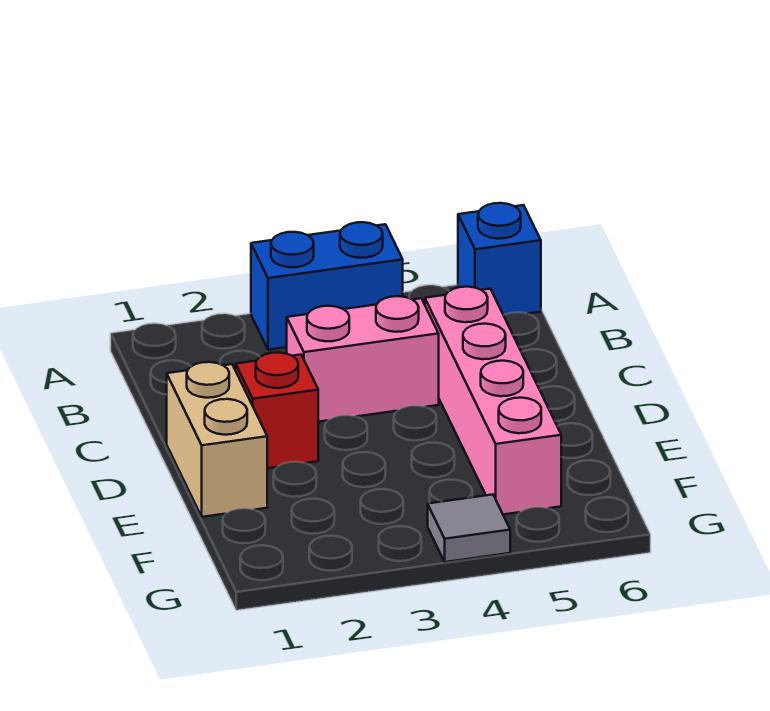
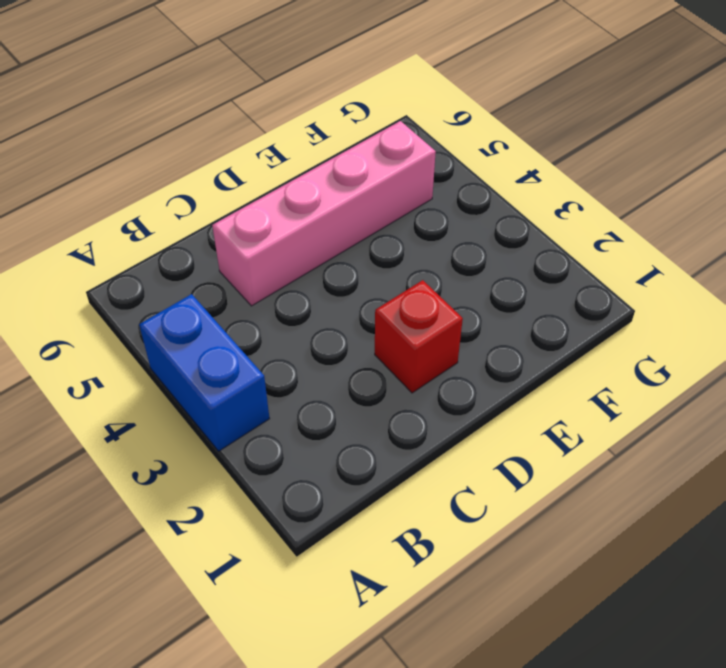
none -> blue brick A6 level 1
none -> pink brick C3:C4 level 1

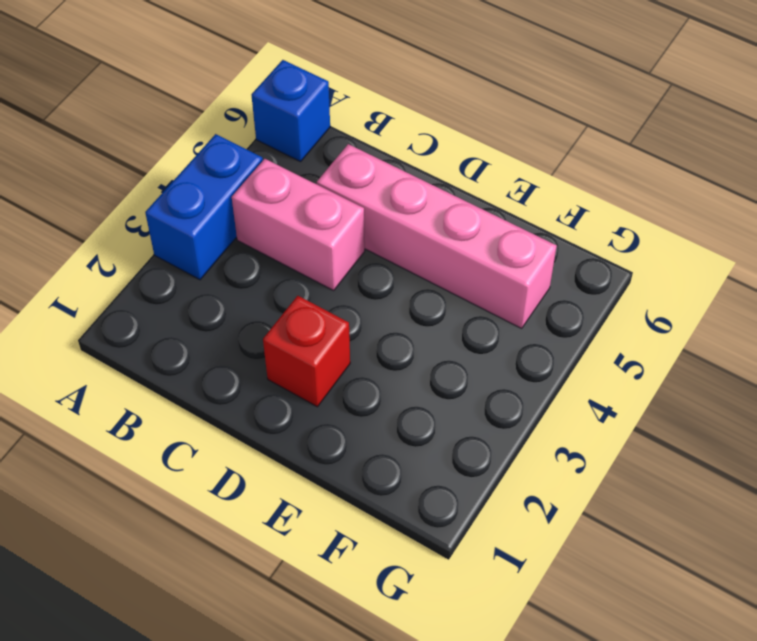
pink brick B4:C4 level 1 -> pink brick C3:C4 level 1
none -> tan brick D1:E1 level 1
none -> grey tile G4 level 1

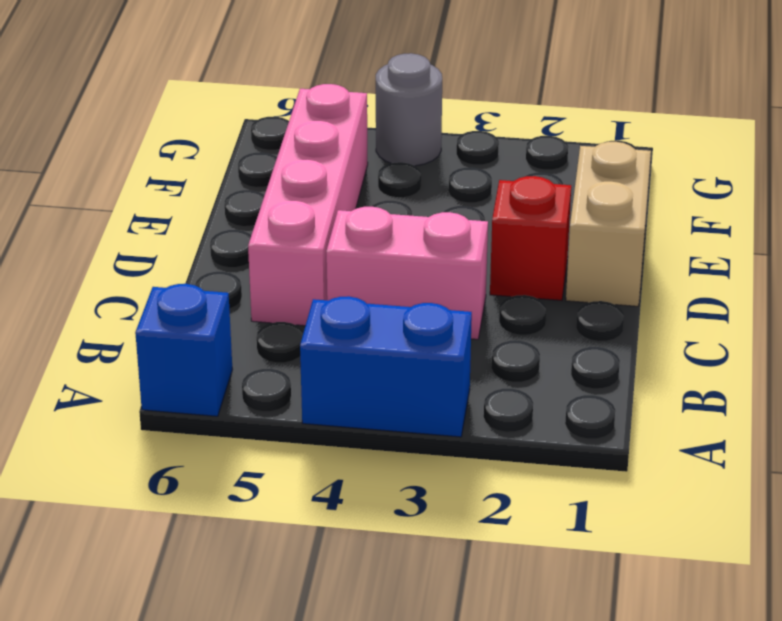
grey round brick G4 level 1 -> grey tile G4 level 1

